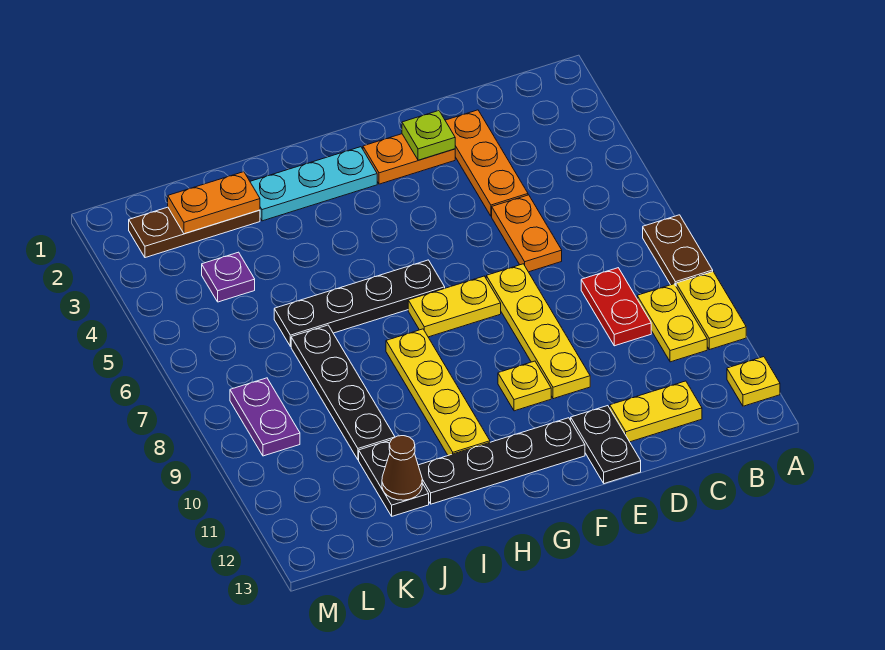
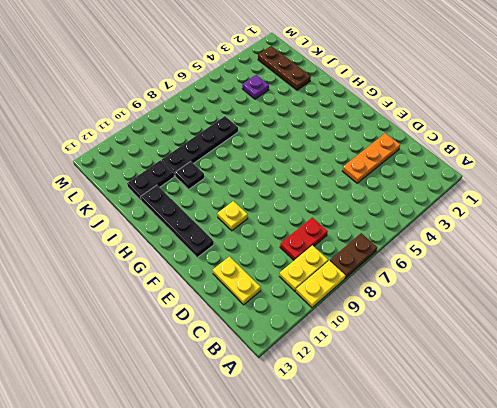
black plate I10 level 1 -> none
none -> yellow plate A12 level 1
none -> orange plate D5:D6 level 1
none -> orange plate E2:F2 level 1

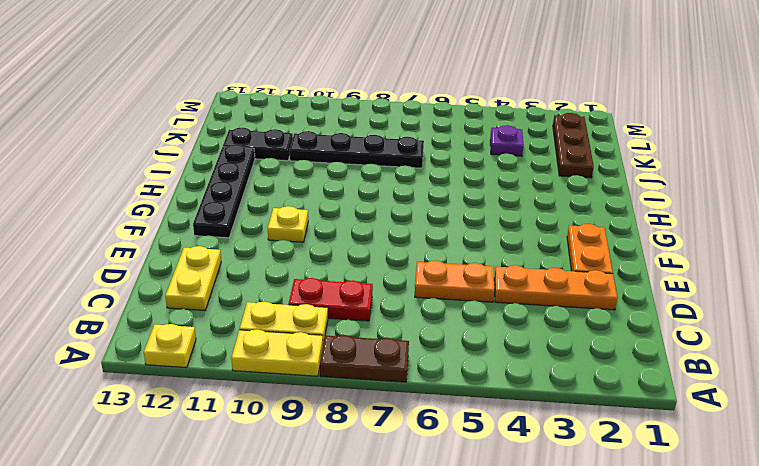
none -> yellow plate E7:E10 level 1
none -> black plate E12:E13 level 1
none -> yellow plate F7:G7 level 1

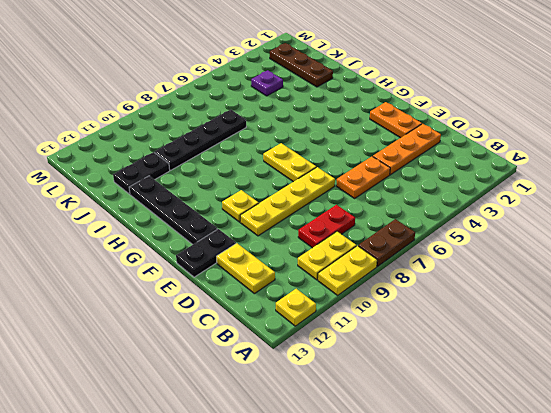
none -> cyan plate G2:I2 level 1
none -> black plate G6:J6 level 1
none -> yellow plate H8:H11 level 1

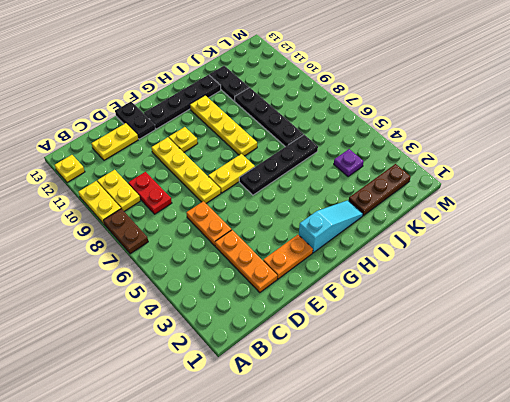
cyan slope G2:I2 level 1 top G -> cyan plate G2:I2 level 1
none -> purple plate L8:L9 level 1
none -> lime plate E2 level 2
none -> orange plate J2:K2 level 2

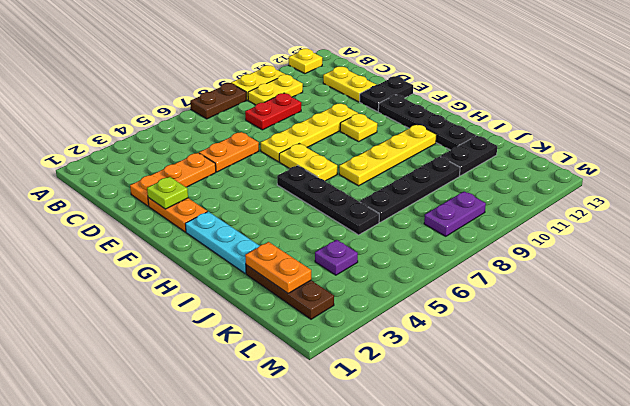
none -> brown cone J12 level 2

